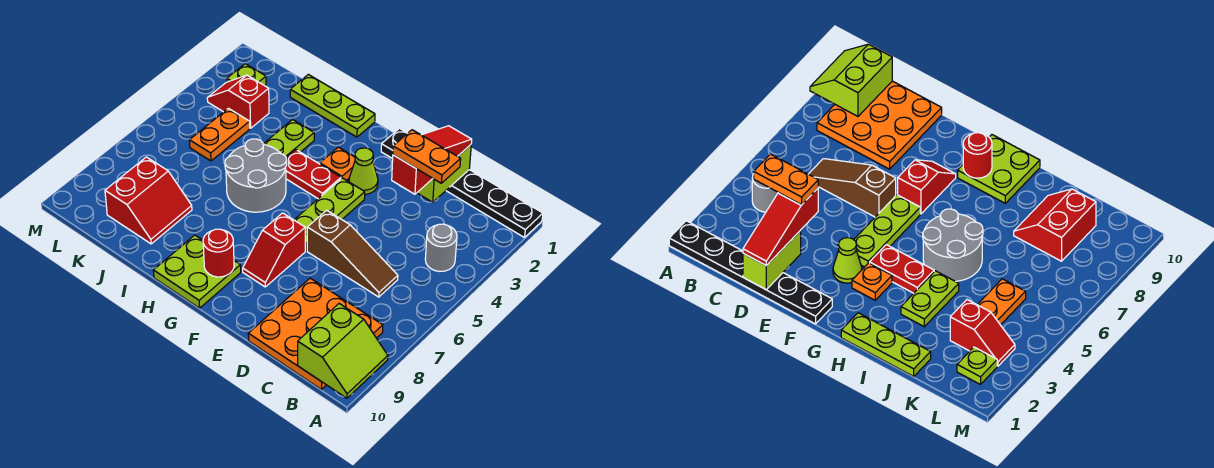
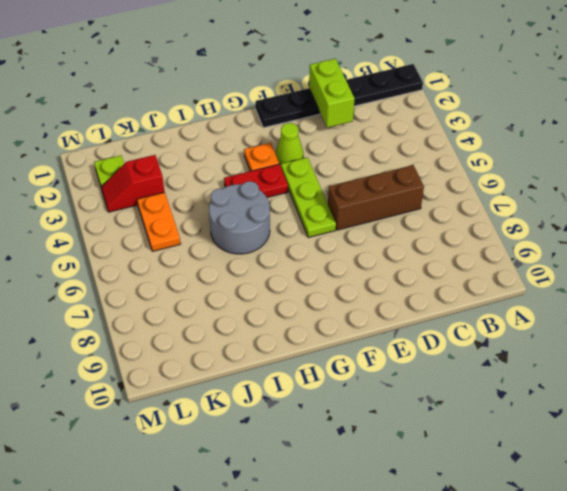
brown brick C6:E6 level 1 -> brown slope C6:E6 level 1 top E
none -> grey round brick B4 level 1
none -> orange plate B8:D10 level 1
none -> red slope F7:F8 level 1 top 7

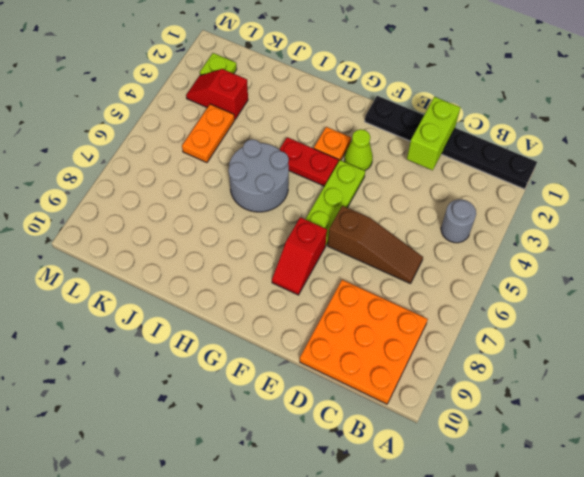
none -> lime plate G9:H10 level 1
none -> lime plate H1:J1 level 1
none -> lime plate I3:I4 level 1

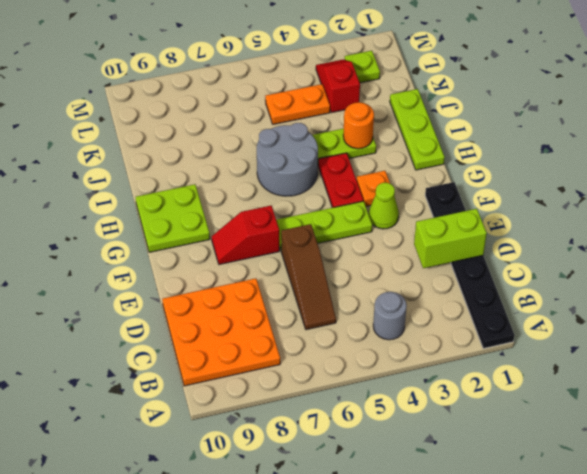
orange round brick I3 level 2 -> none
none -> red slope J8:K9 level 1 top K
none -> lime slope A9:B10 level 2 top B
none -> red round brick G9 level 2

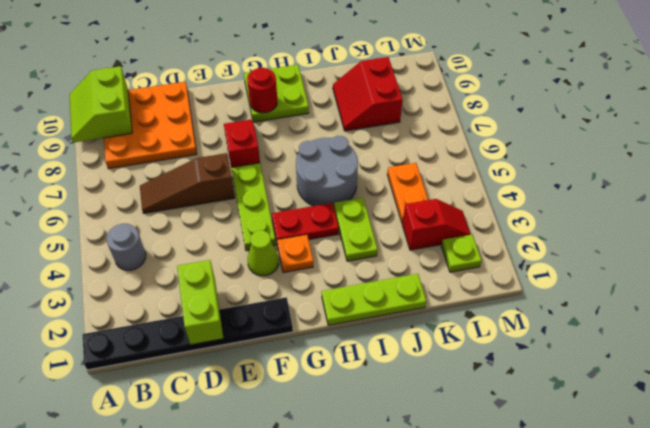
none -> red slope D1:D3 level 3 top 3
none -> orange plate C3:D3 level 4

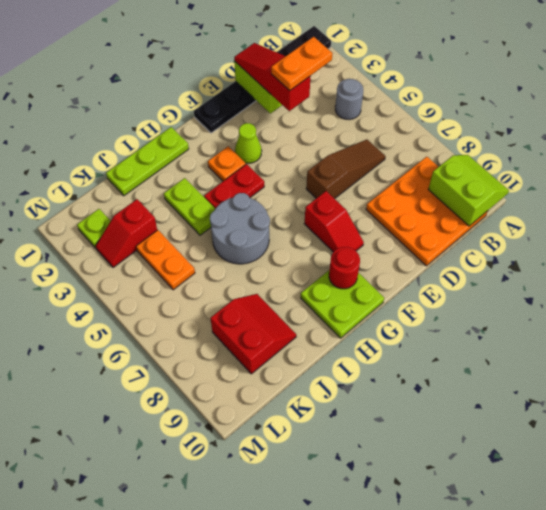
none -> lime plate F4:F6 level 1

